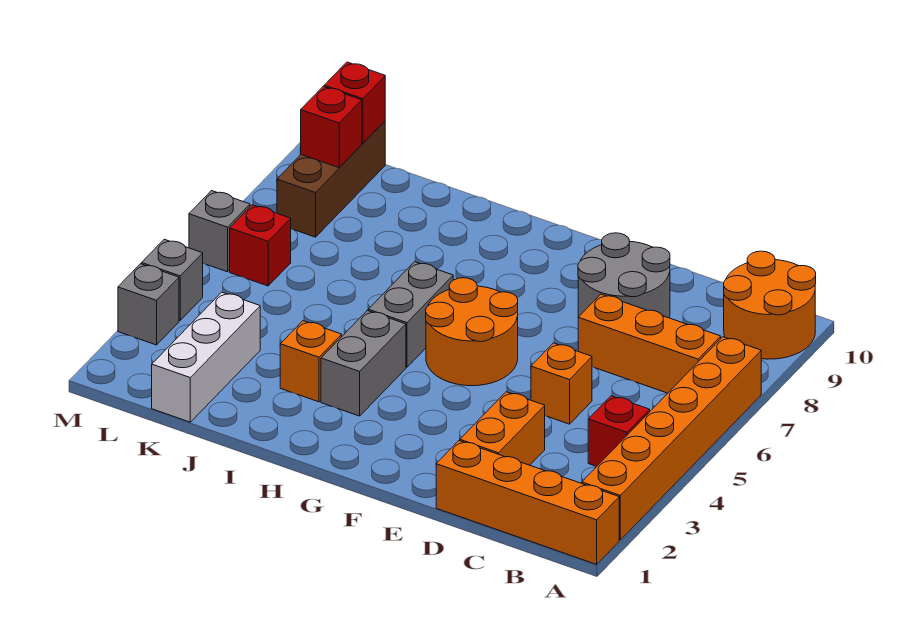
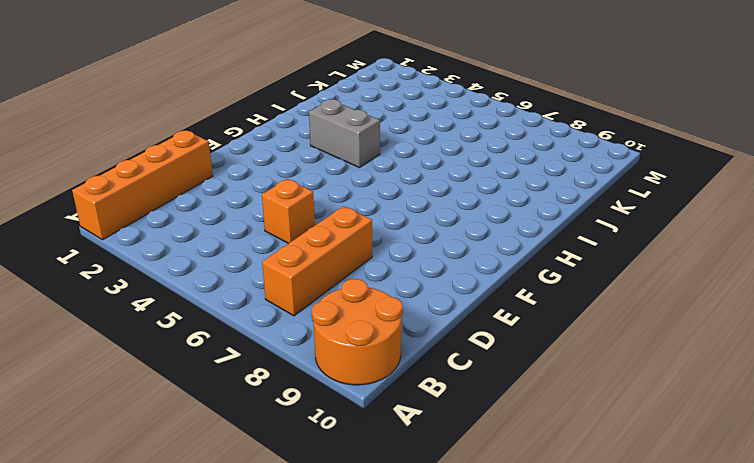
none -> orange brick A2:A7 level 1
none -> red brick B4 level 1
none -> orange brick D2:D3 level 1

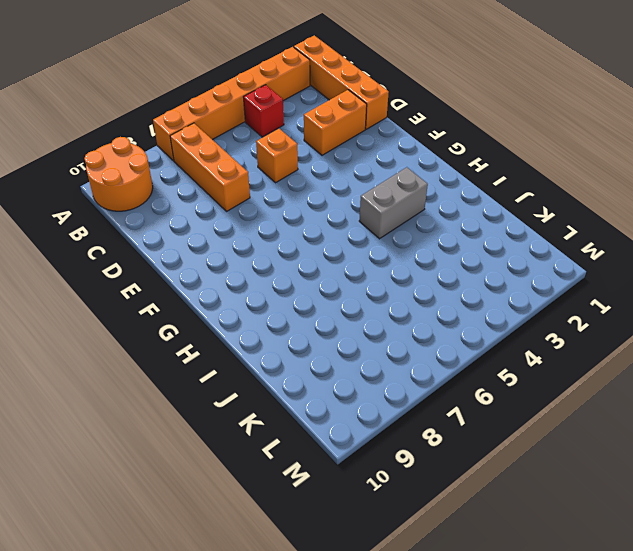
none -> grey round brick D8:E9 level 1
none -> orange round brick F5:G6 level 1
none -> grey brick H5:H6 level 1

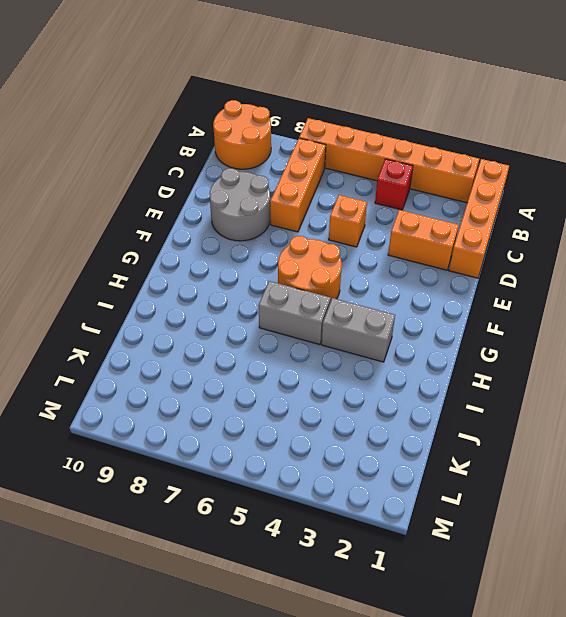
none -> orange brick I3 level 1
none -> white brick K1:K3 level 1
none -> red brick L6 level 1

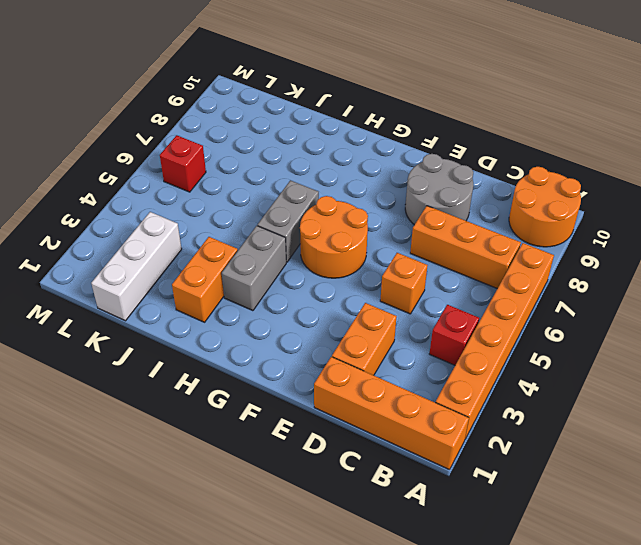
orange brick I2:I3 level 1 -> orange brick I3 level 1
none -> brown brick L8:L10 level 1
none -> grey brick M3 level 1
none -> grey brick M4 level 1

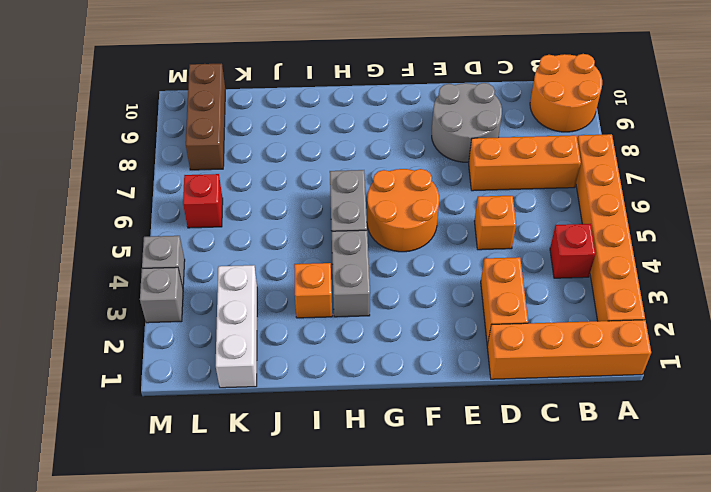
none -> grey brick M6 level 1
none -> red brick L9 level 2
none -> red brick L10 level 2

